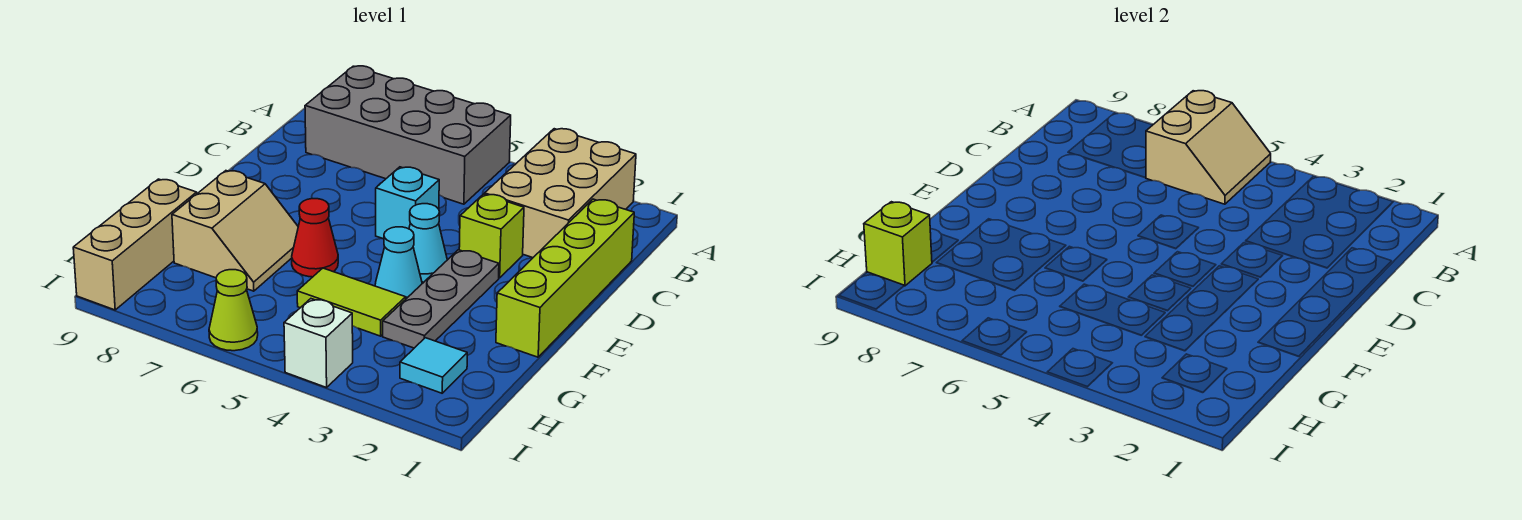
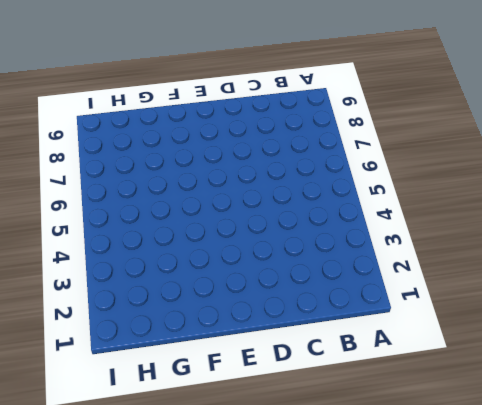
none -> tan brick A2:C3 level 1
none -> grey brick A5:B8 level 1
none -> lime brick C1:F1 level 1

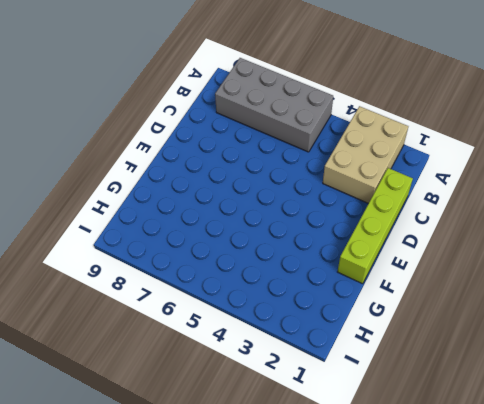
none -> lime brick D3 level 1
none -> cyan brick D5 level 1
none -> grey plate E3:G3 level 1

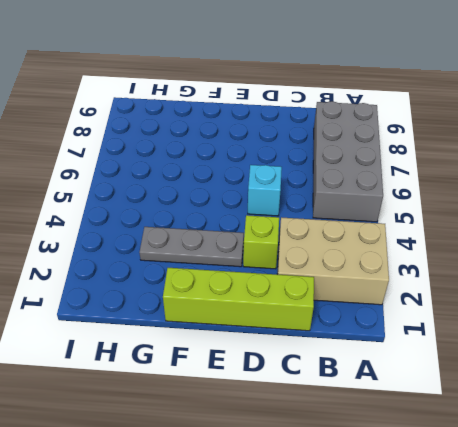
none -> cyan cone E4 level 1
none -> cyan cone F4 level 1
none -> red cone F6 level 1

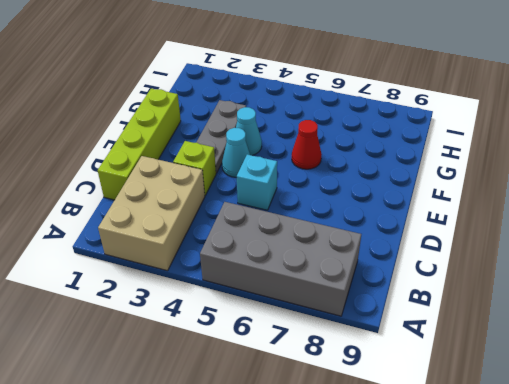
none -> tan slope F7:G8 level 1 top 8
none -> lime tile G4:G5 level 1
none -> tan brick G9:I9 level 1

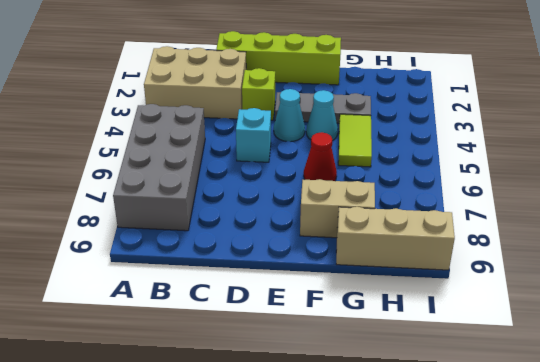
none -> cyan tile H2 level 1
none -> white brick I4 level 1
none -> lime cone I6 level 1

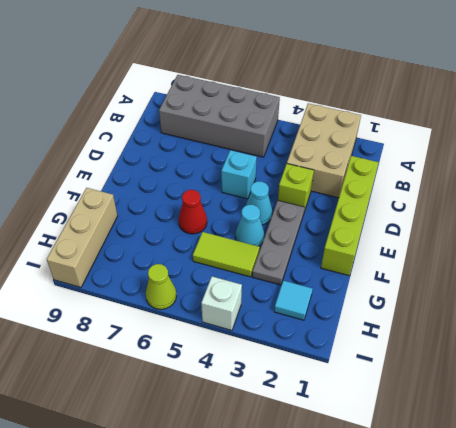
none -> tan slope F7:G8 level 1 top 8
none -> tan slope A5:B6 level 2 top 6
none -> lime brick H9 level 2

